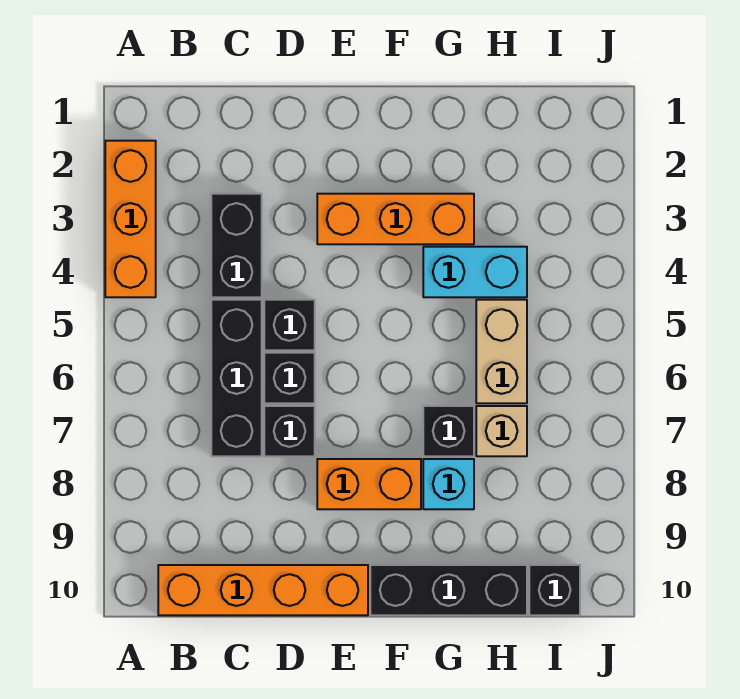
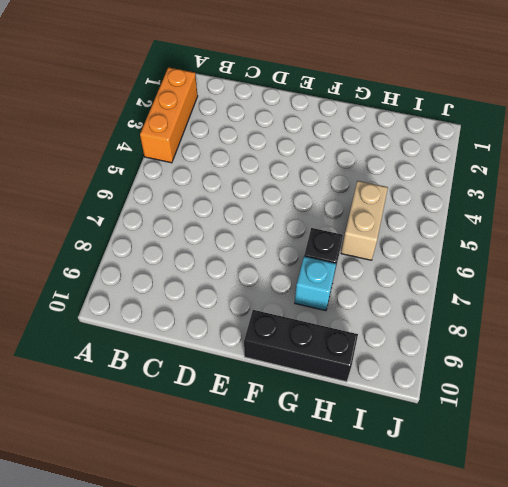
none -> orange brick B10:E10 level 1
none -> black brick C3:C4 level 1
none -> black brick C5:C7 level 1

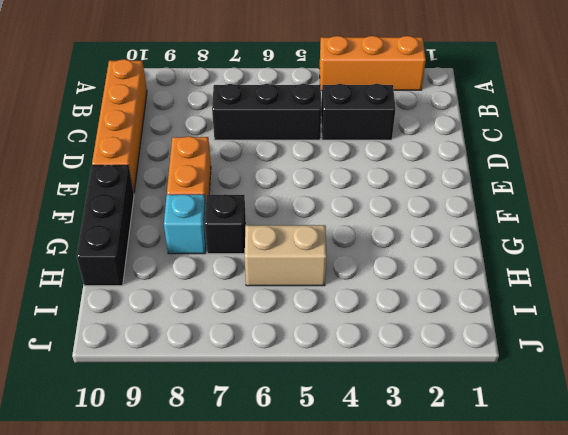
none -> black brick D5 level 1
none -> black brick D6 level 1
none -> black brick D7 level 1

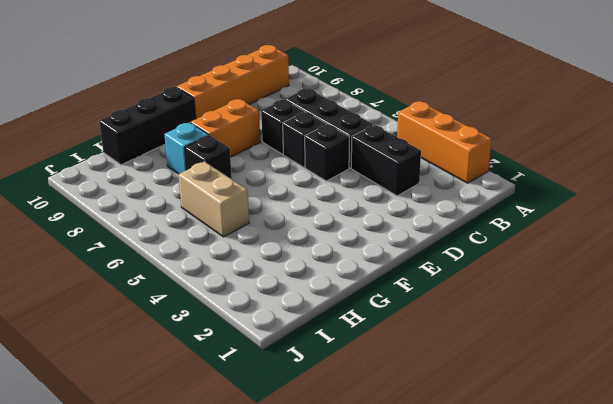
none -> orange brick E3:G3 level 1
none -> cyan brick G4:H4 level 1
none -> tan brick H7 level 1

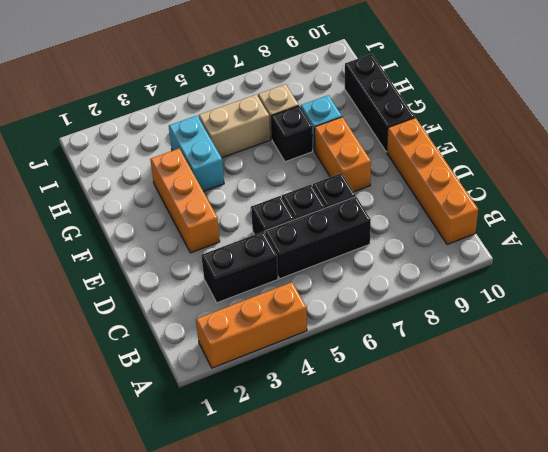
none -> black brick I10 level 1

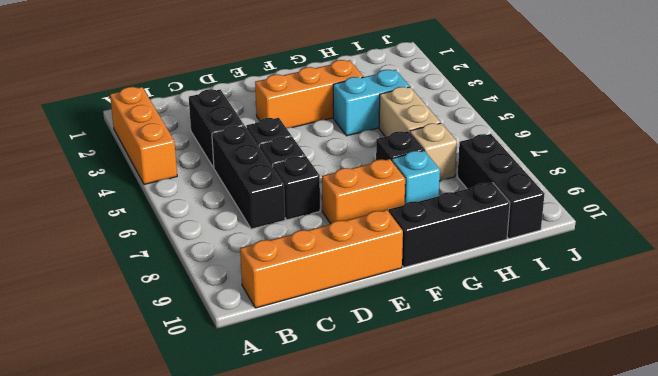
black brick I8:I10 level 1 -> black brick I10 level 1

